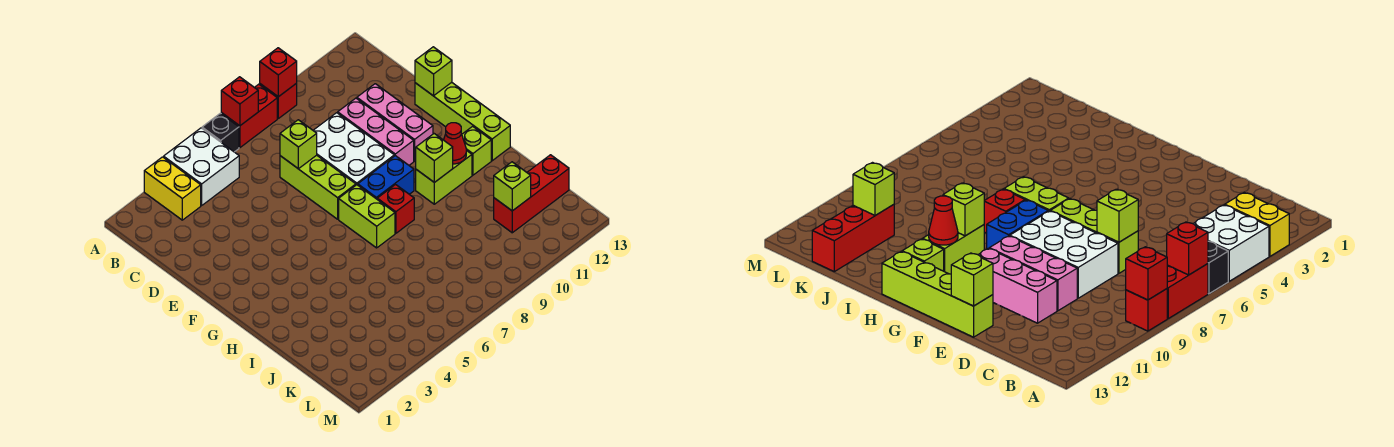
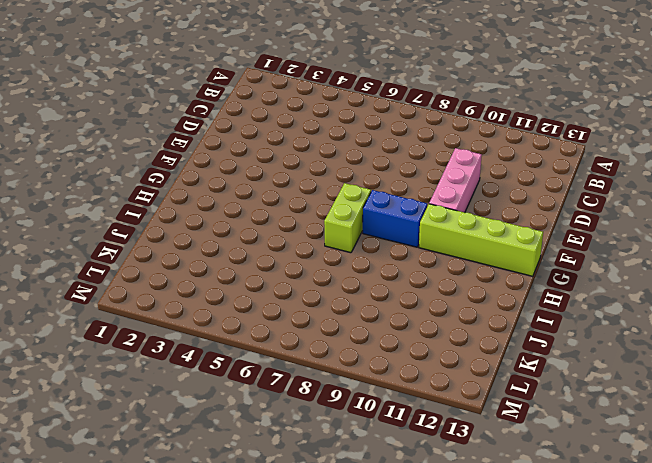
lime brick G10:G13 level 1 -> lime brick E13:H13 level 1
none -> yellow brick A3:B3 level 1
none -> white brick A4:B5 level 1
none -> black brick A6 level 1

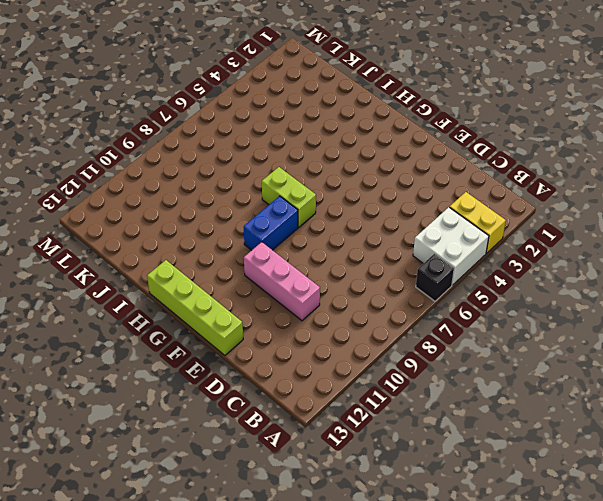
none -> red brick A7:A8 level 1
none -> red brick A9 level 1
none -> lime brick D7:F7 level 1

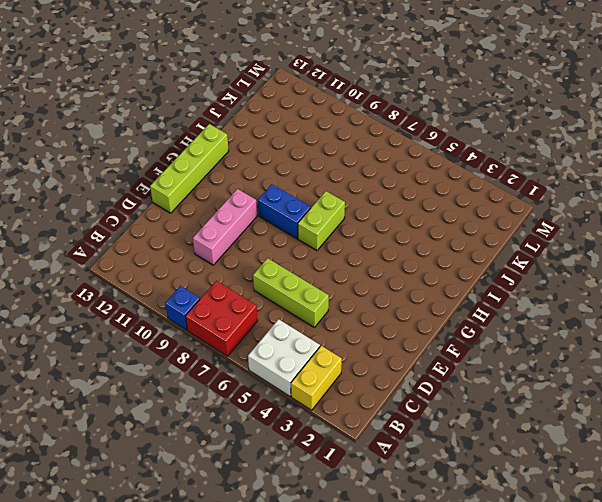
red brick A7:B8 level 1 -> red brick A7:A8 level 1
blue brick A9 level 1 -> red brick A9 level 1
lime brick D5:D7 level 1 -> lime brick D7:F7 level 1
none -> black brick A6 level 1
none -> white brick D8:F9 level 1
none -> pink brick D11:F11 level 1

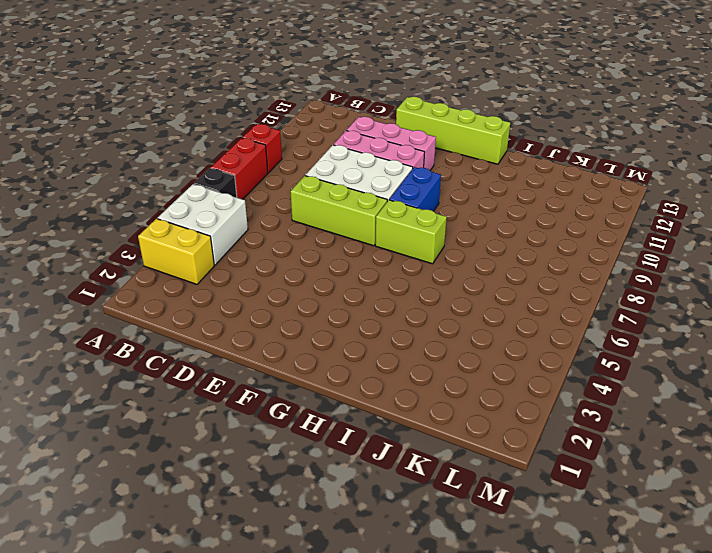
none -> red brick H8 level 1
none -> lime brick H10:H11 level 1
none -> lime brick H12 level 1

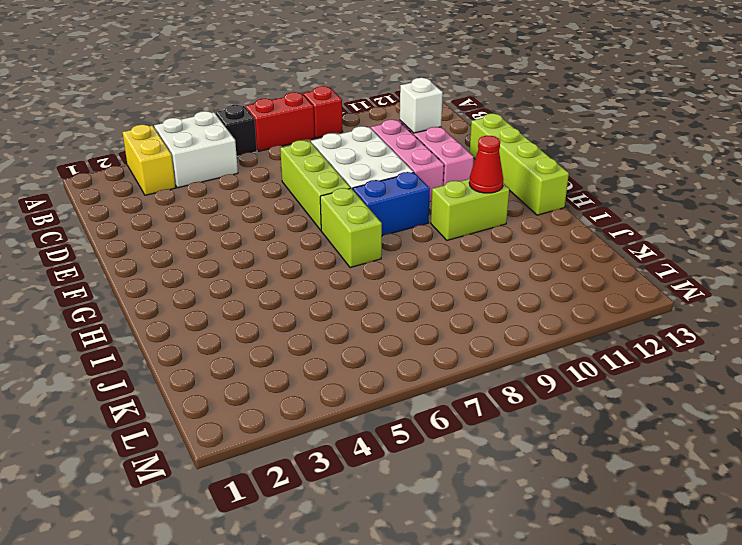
white brick D11 level 2 -> none
none -> red brick H8 level 1
none -> lime brick H12 level 1
none -> red brick K11:K13 level 1

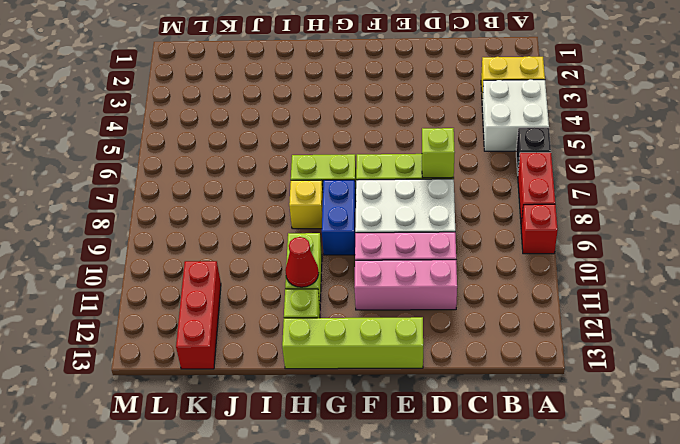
yellow brick H8 level 1 -> red brick H8 level 1
none -> red brick A7 level 2
none -> red brick A9 level 2
none -> lime brick E13 level 2

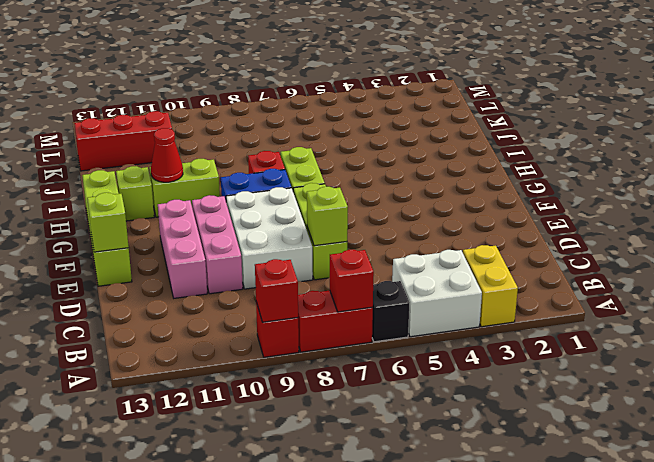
none -> lime brick H10 level 2
none -> lime brick K11 level 2

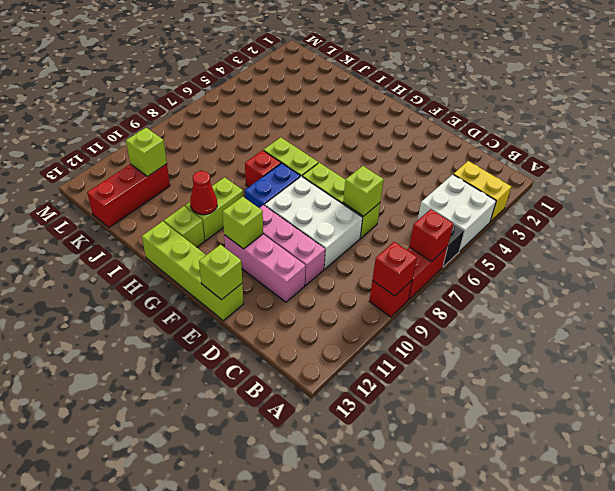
lime brick F11 level 2 -> lime brick H10 level 2

